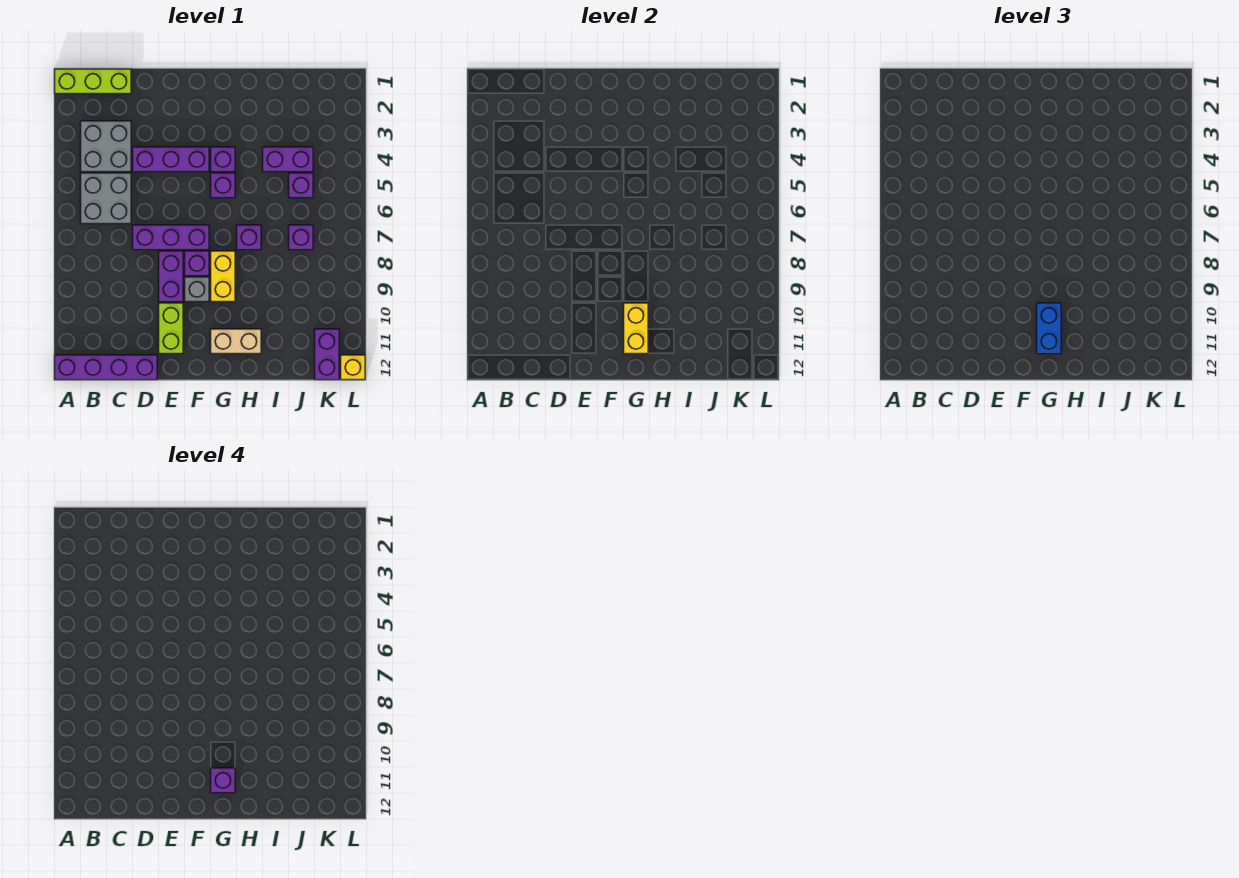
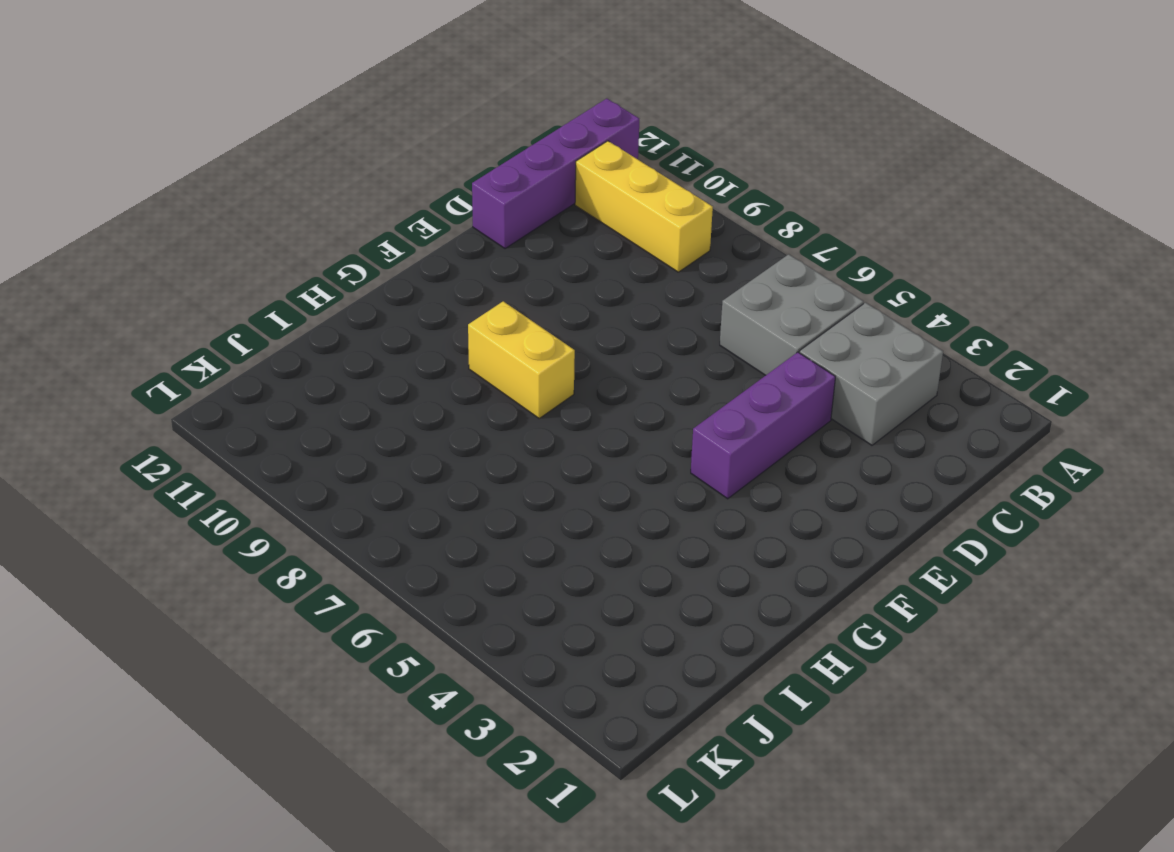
yellow brick B9:B11 level 1 -> none
none -> lime brick A1:C1 level 1
none -> purple brick D7:F7 level 1
none -> purple brick E8:E9 level 1

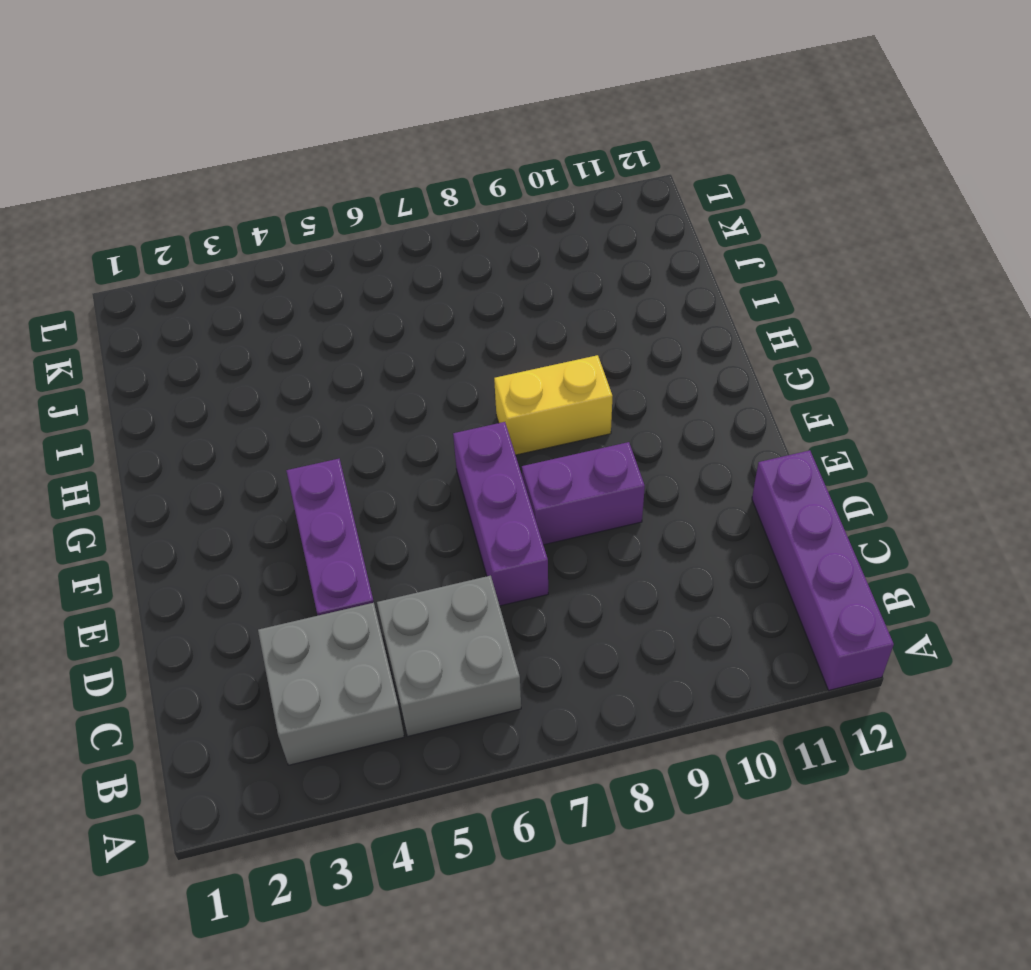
none -> lime brick A1:C1 level 1
none -> lime brick E10:E11 level 1
none -> purple brick F8 level 1

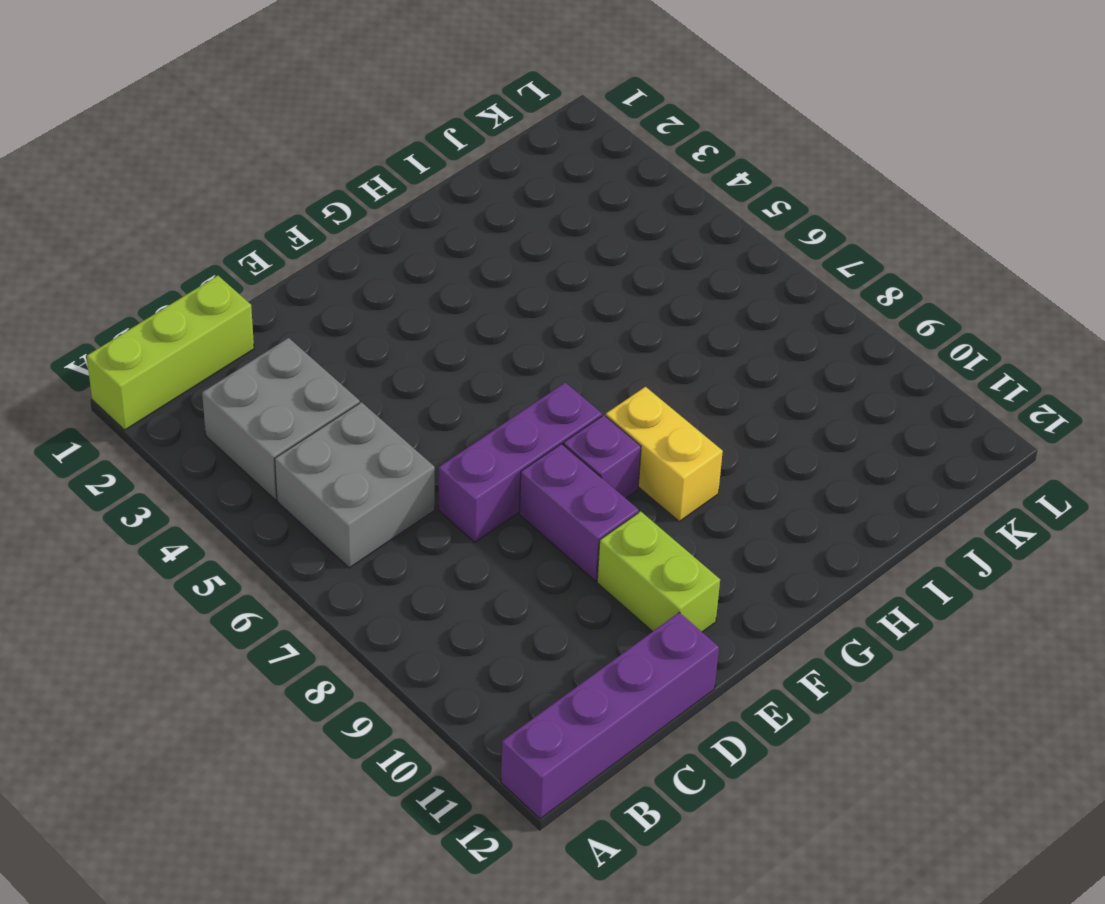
none -> purple brick D4:F4 level 1
none -> grey brick F9 level 1
none -> purple brick G4 level 1

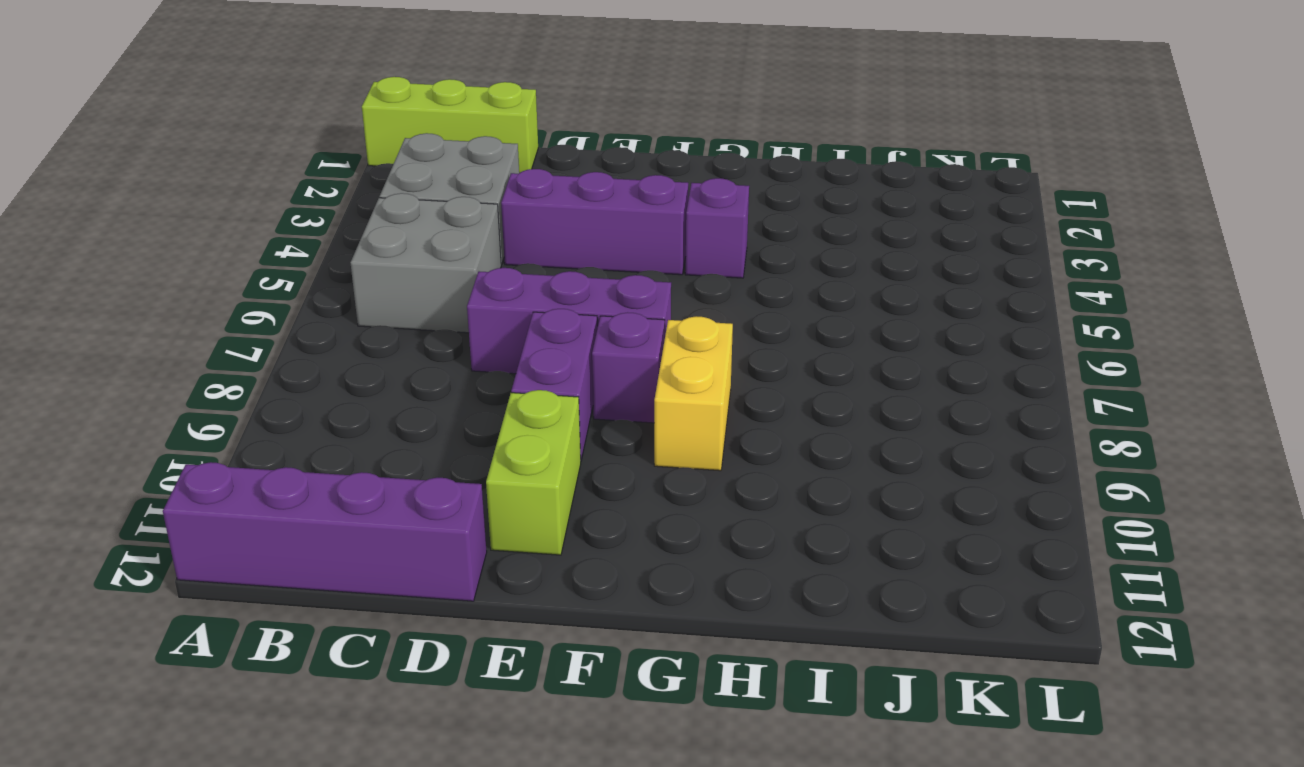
none -> grey brick F9 level 1
none -> purple brick G5 level 1
none -> tan brick G11:H11 level 1

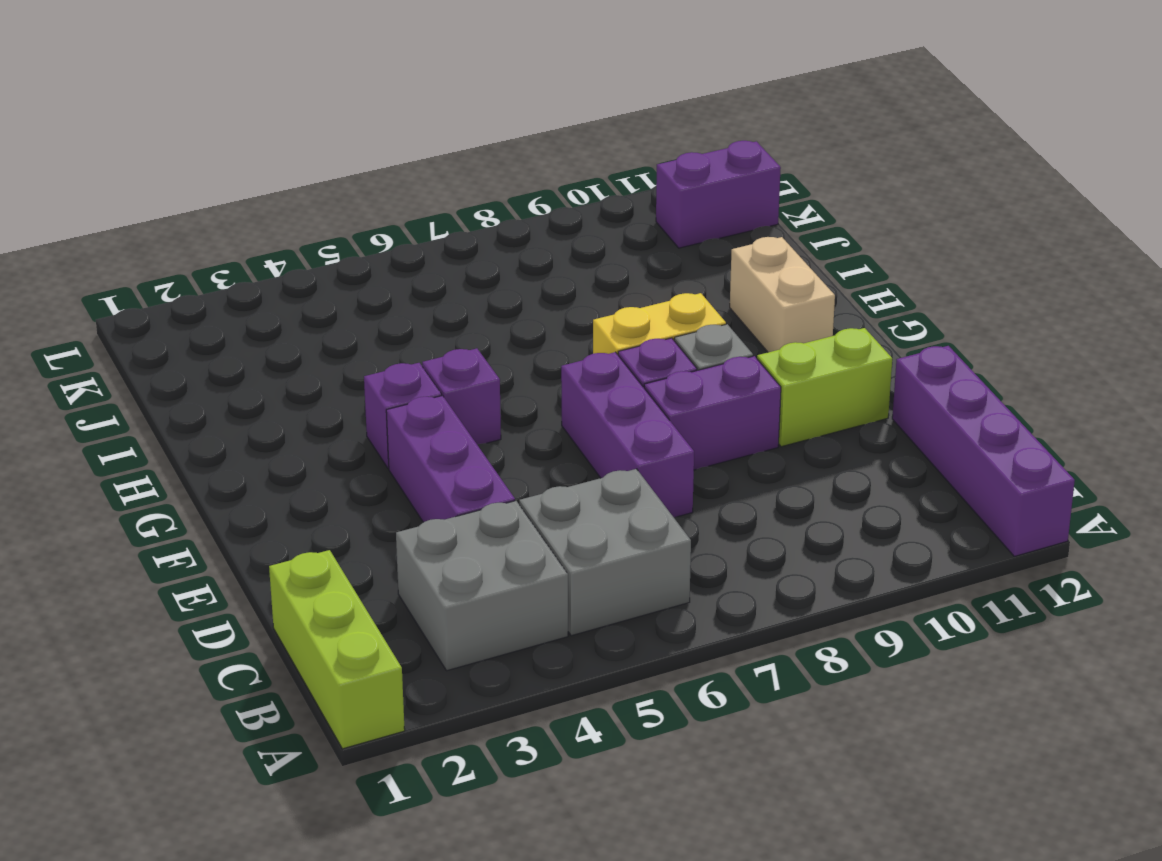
none -> purple brick H7 level 1
none -> purple brick I4:J4 level 1
none -> purple brick J5 level 1

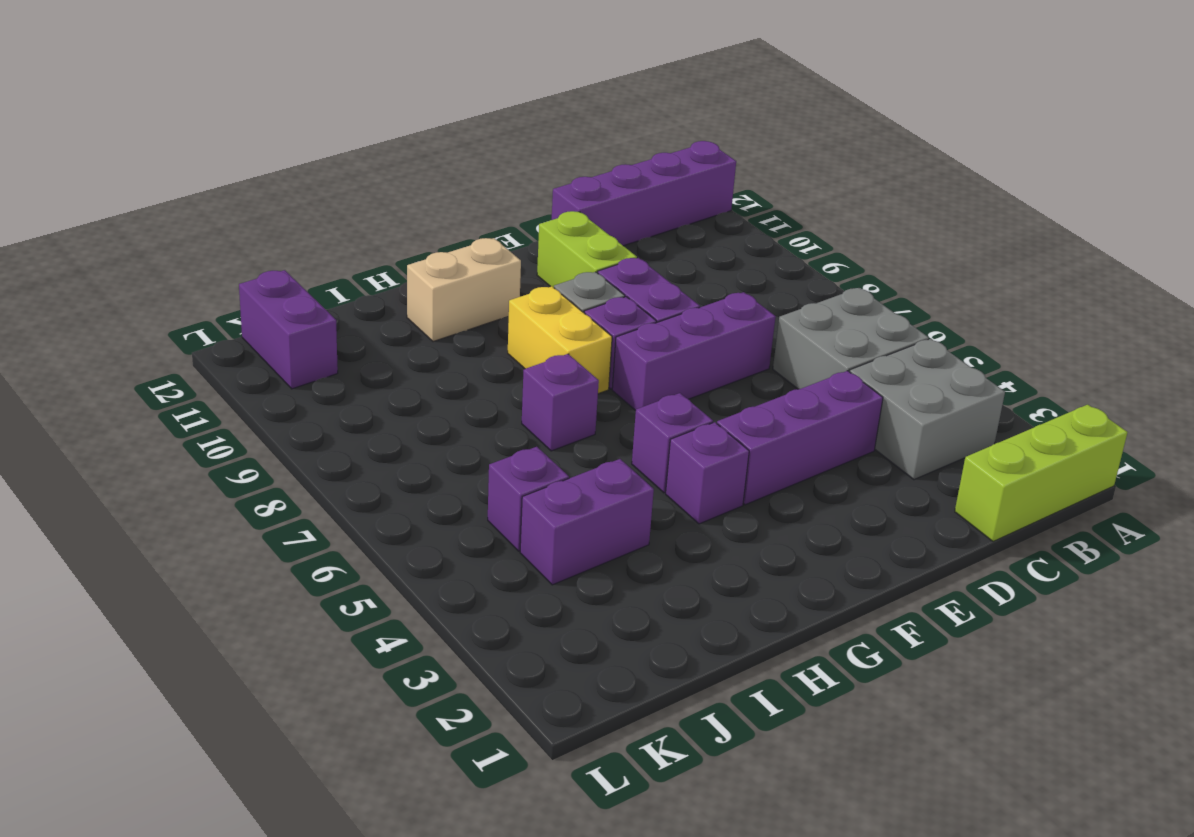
none -> purple brick J7 level 1
none -> yellow brick L12 level 1
none -> yellow brick G10:G11 level 2

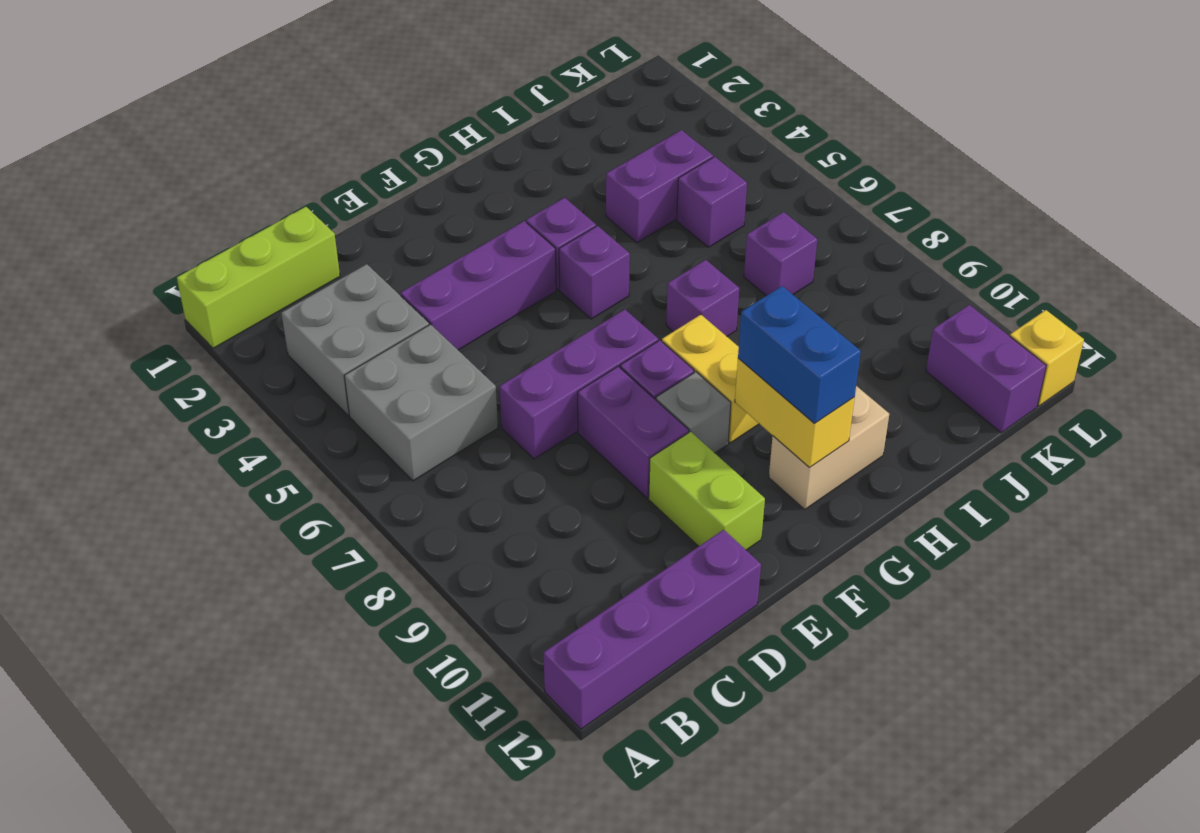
none -> purple brick G11 level 4

